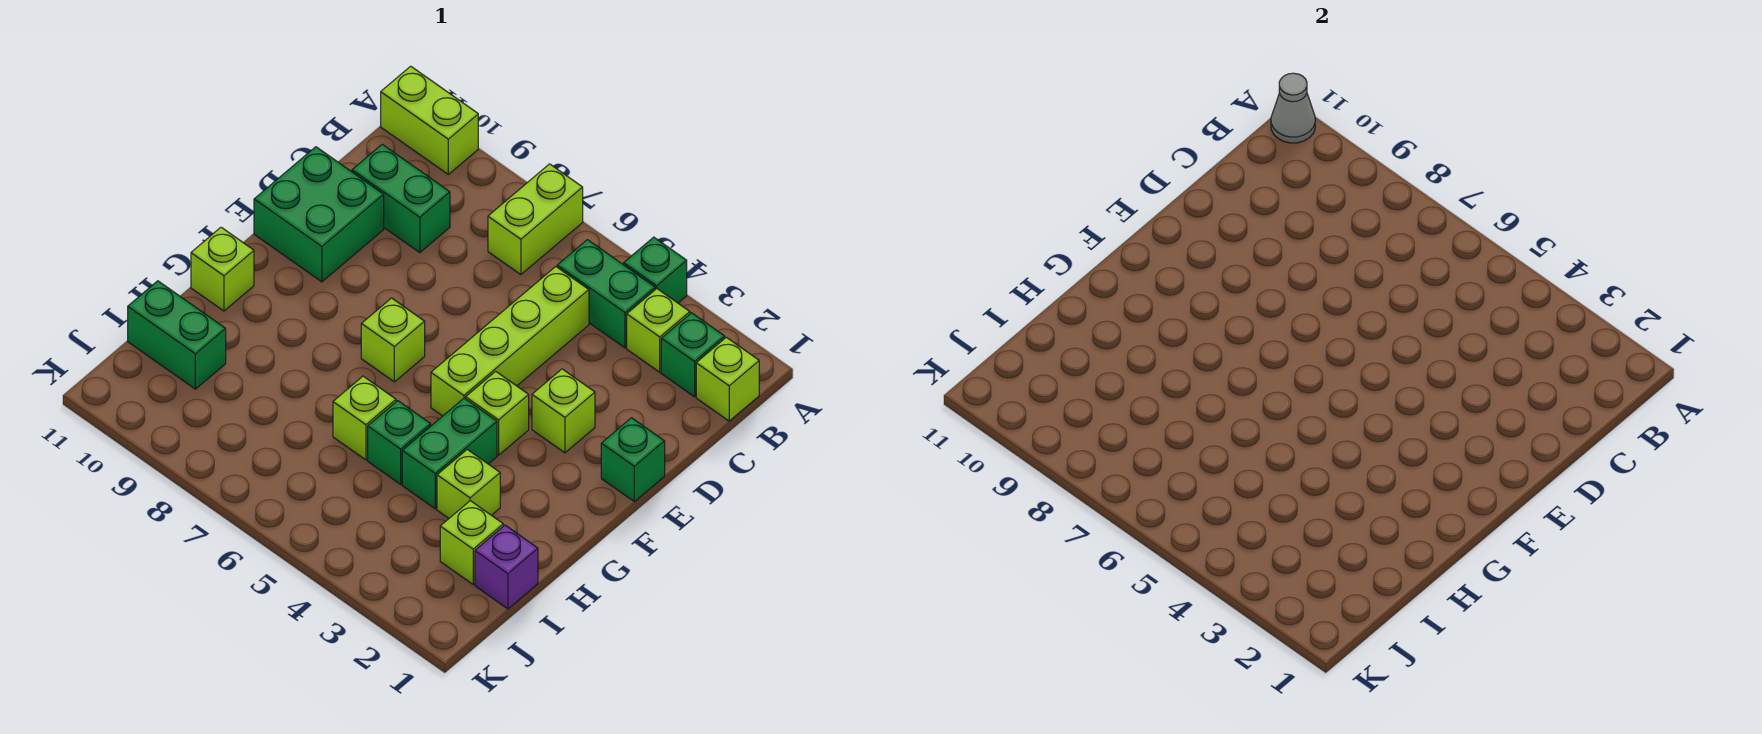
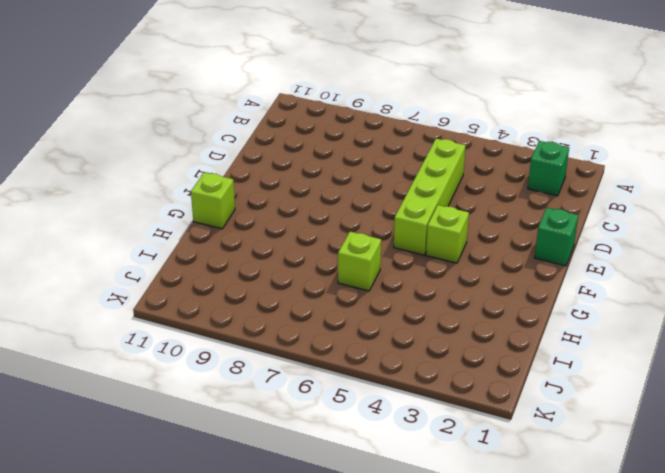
none -> green brick A4 level 1
none -> lime brick A7:B7 level 1
none -> lime brick A10:A11 level 1

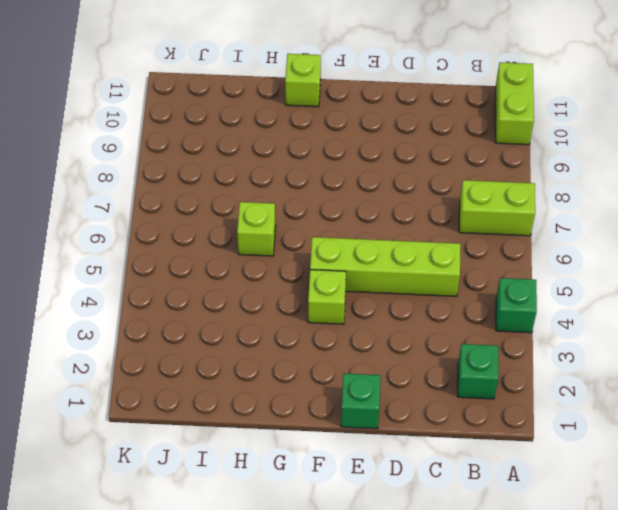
none -> lime brick B1 level 1
none -> lime brick B3 level 1
none -> green brick B4:B5 level 1

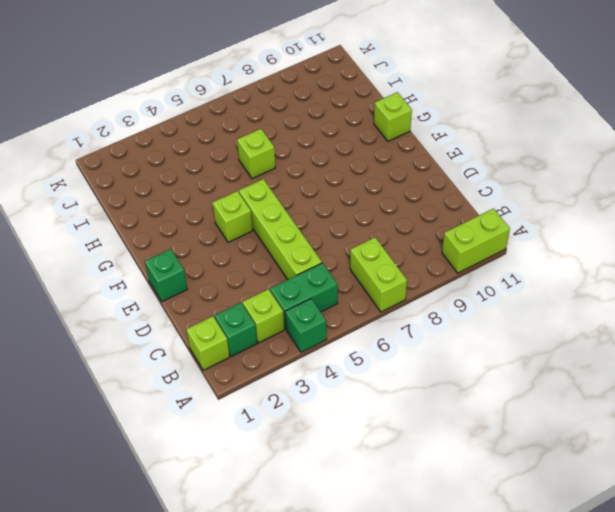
none -> green brick C9:C10 level 1
none -> green brick D10:E11 level 1
none -> lime brick E3 level 1

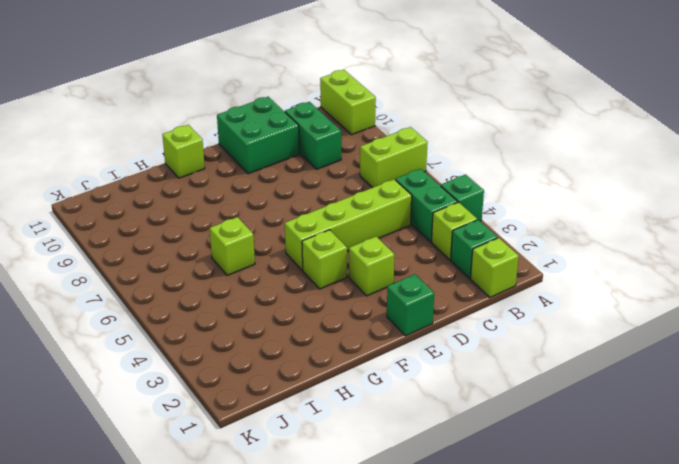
none -> lime brick F7 level 1
none -> green brick G4:H4 level 1
none -> lime brick H3 level 1

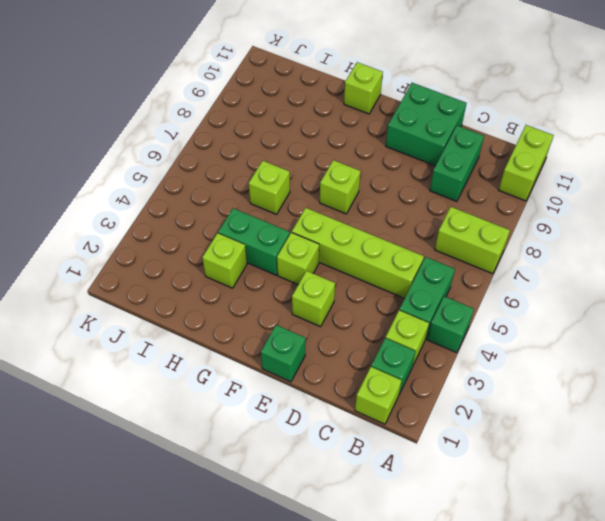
none -> green brick H5 level 1
none -> purple brick I1 level 1
none -> lime brick I2 level 1

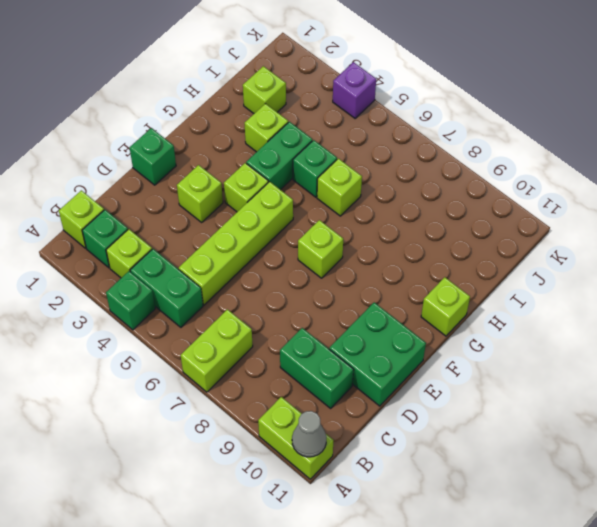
purple brick K4 level 1 -> purple brick I1 level 1
none -> green brick I10:I11 level 1

